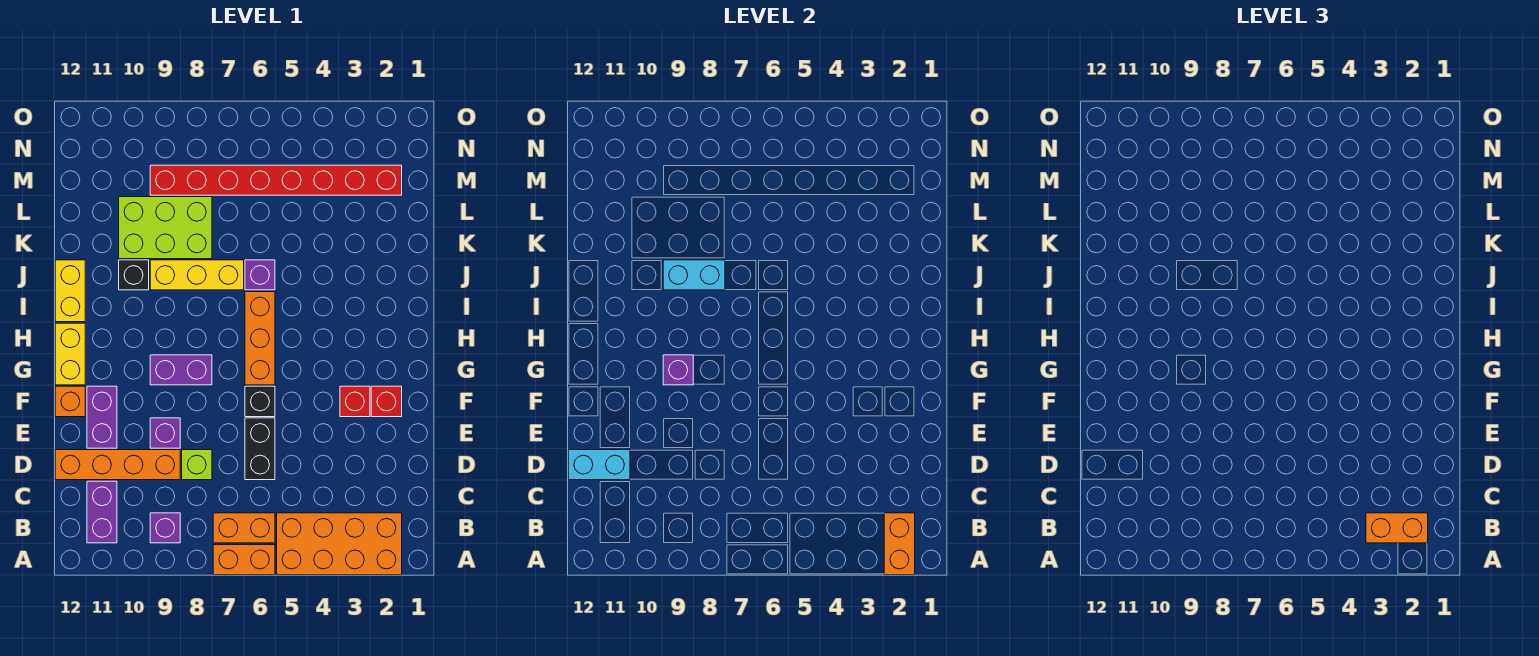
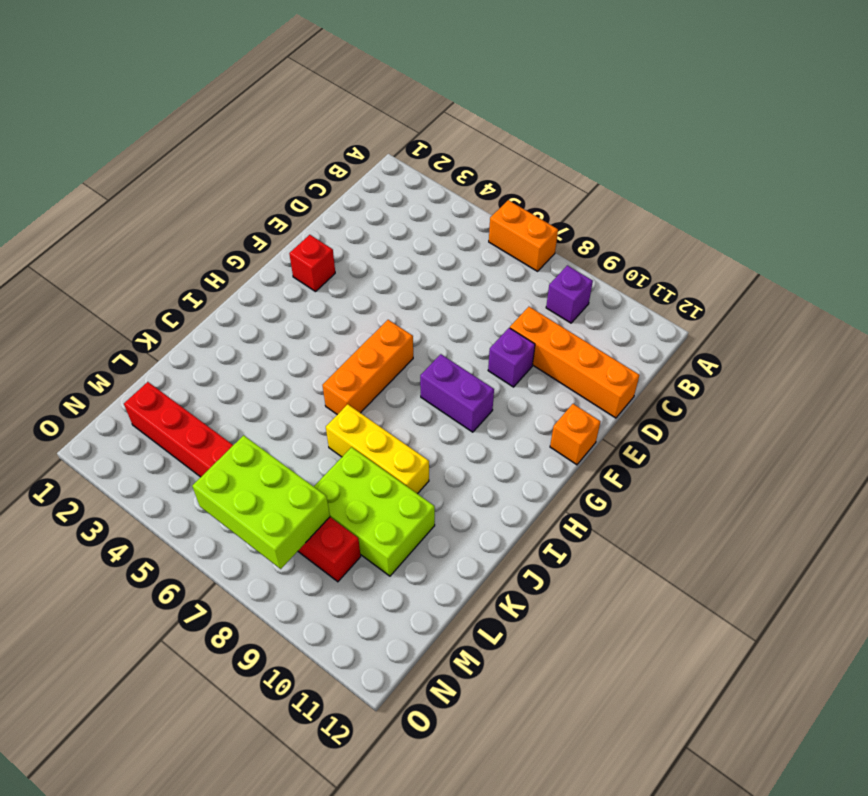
lime brick M6:N8 level 2 -> none
none -> orange brick A2:B5 level 1
none -> orange brick B6:B7 level 1
none -> purple brick B11:C11 level 1

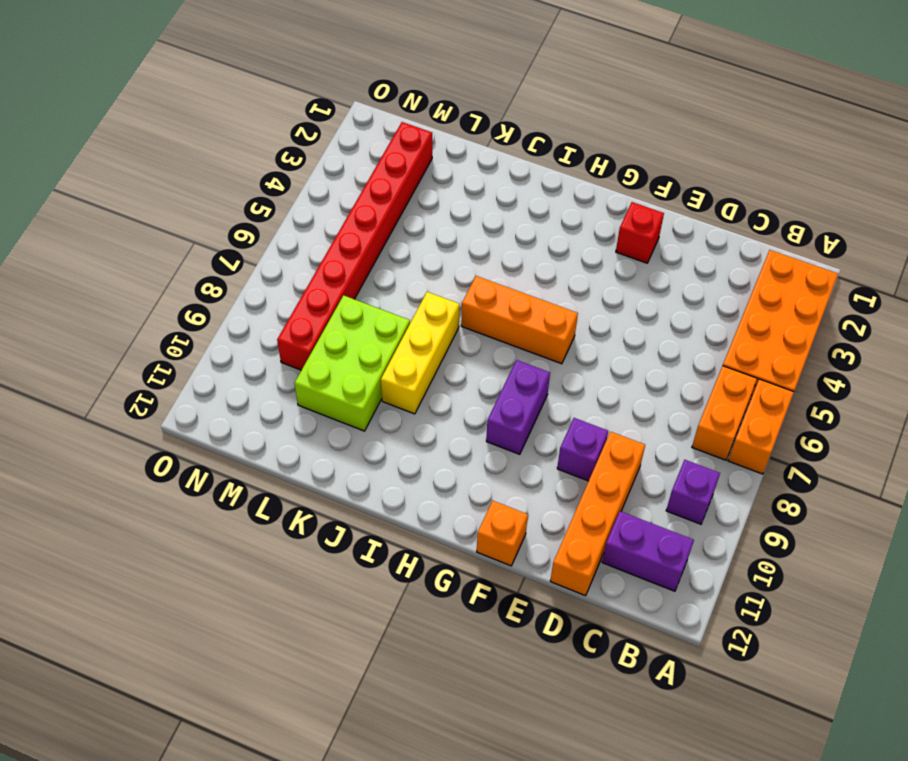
none -> black brick D6:E6 level 1
none -> lime brick D8 level 1
none -> purple brick E11:F11 level 1

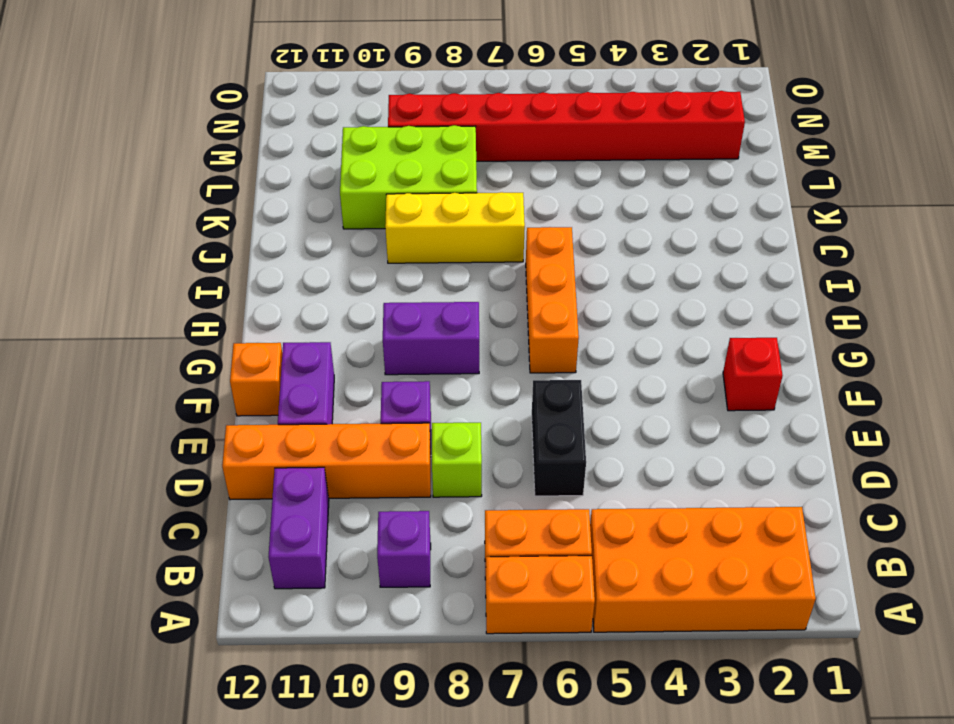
none -> red brick F3 level 1
none -> black brick F6 level 1
none -> yellow brick G12:H12 level 1

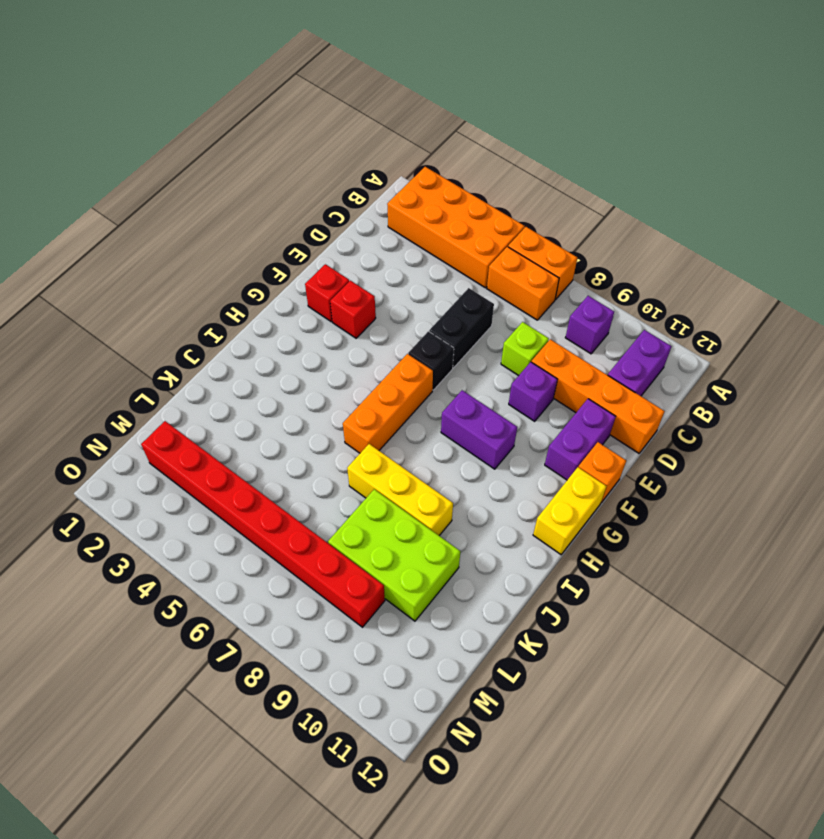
none -> yellow brick I12:J12 level 1
none -> purple brick J6 level 1
none -> black brick J10 level 1

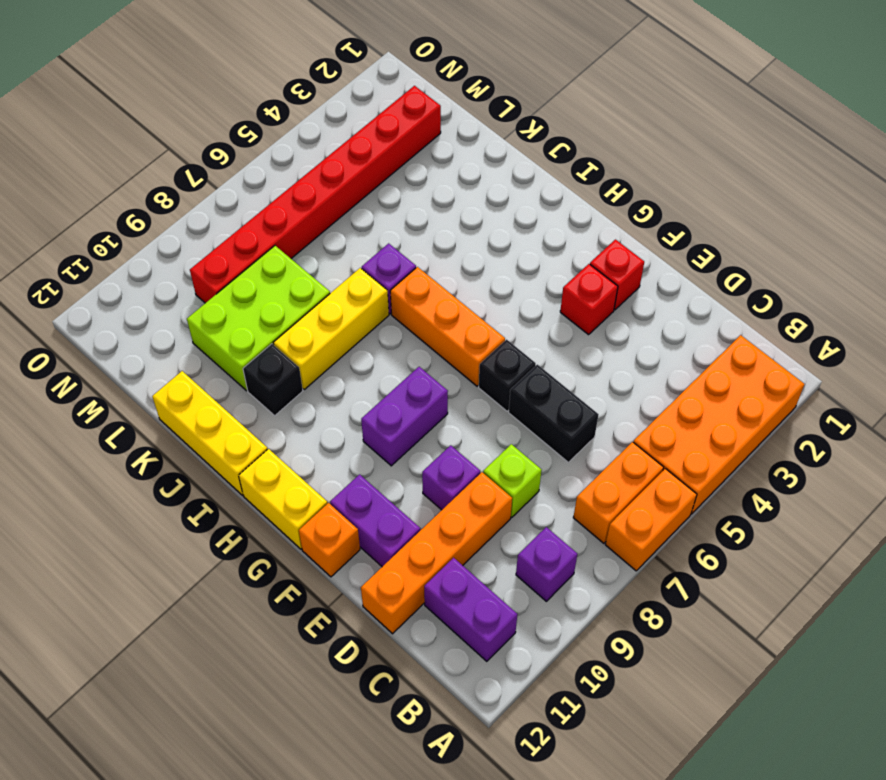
yellow brick I12:K12 level 1 -> yellow brick I12:J12 level 1
none -> orange brick A2:B2 level 2
none -> cyan brick D11:D12 level 2
none -> purple brick G9 level 2

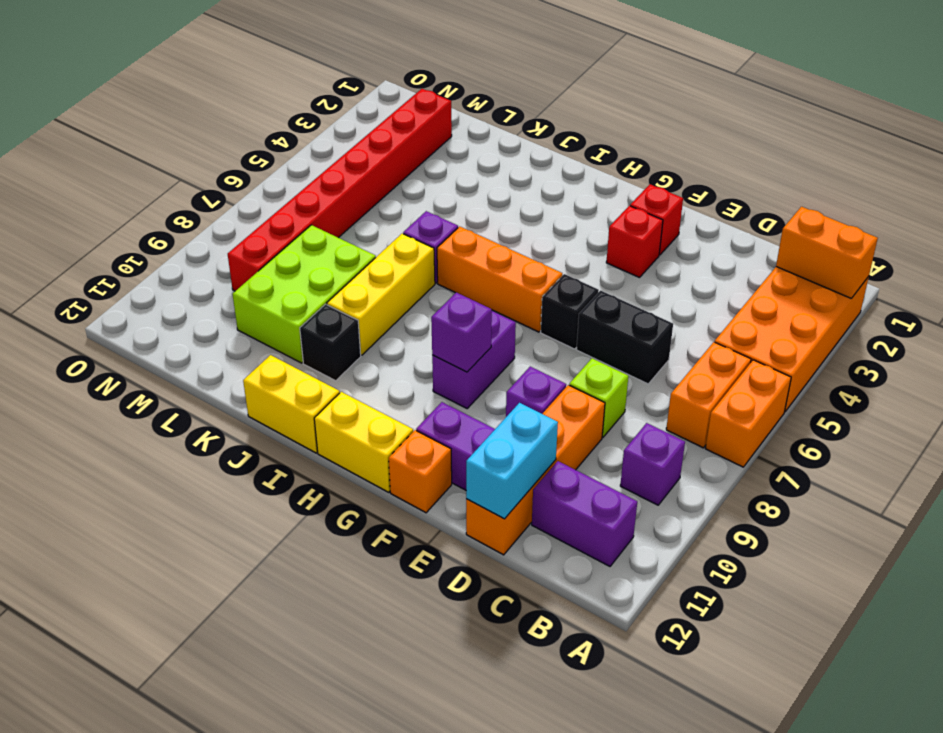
none -> cyan brick J8:J9 level 2
none -> orange brick B2:B3 level 3

